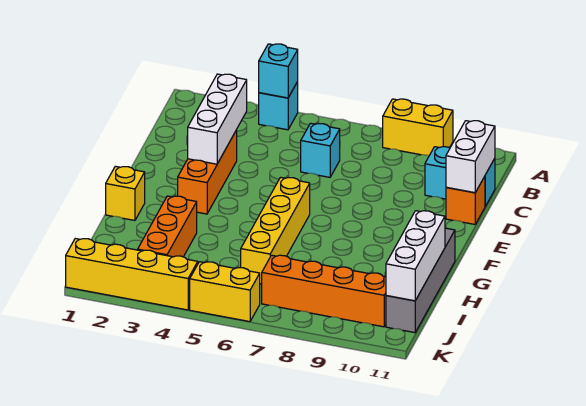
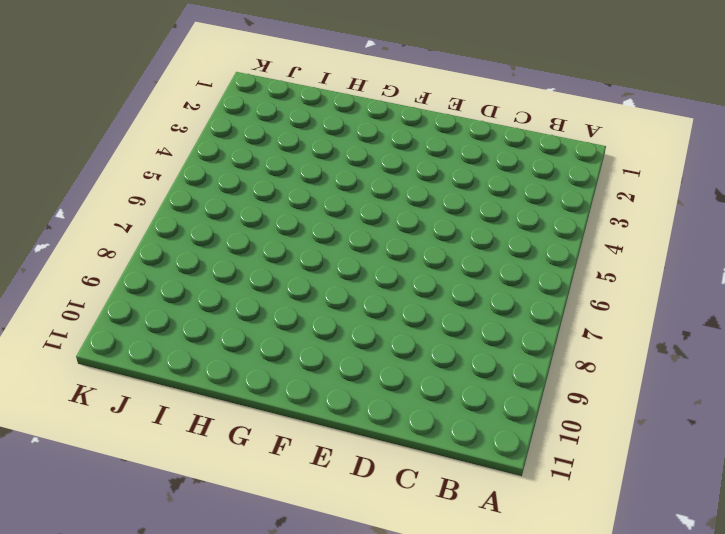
none -> cyan brick A4 level 1
none -> yellow brick A8:A9 level 1
none -> cyan brick C6 level 1

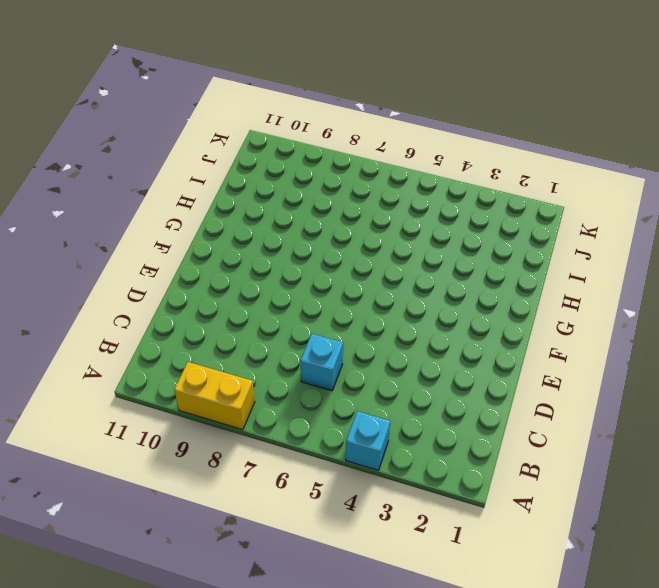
none -> cyan brick C10:C11 level 1
none -> orange brick D3:F3 level 1
none -> orange brick D11 level 1

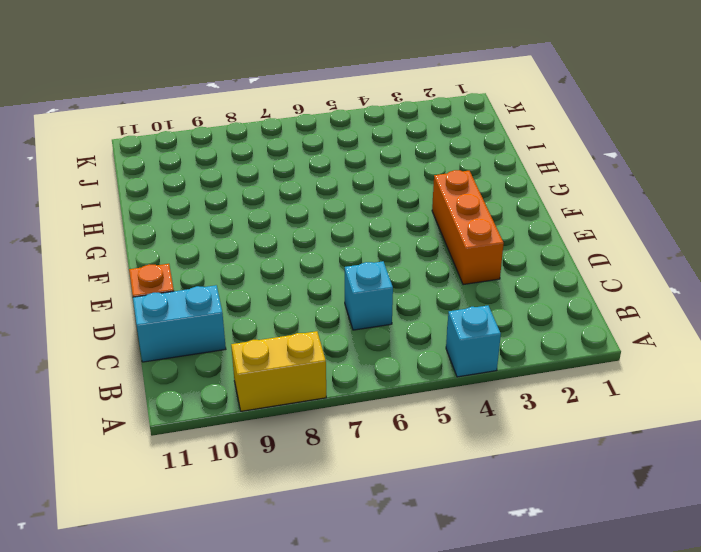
none -> yellow brick F6:I6 level 1
none -> yellow brick G1 level 1
none -> grey brick G11:J11 level 1

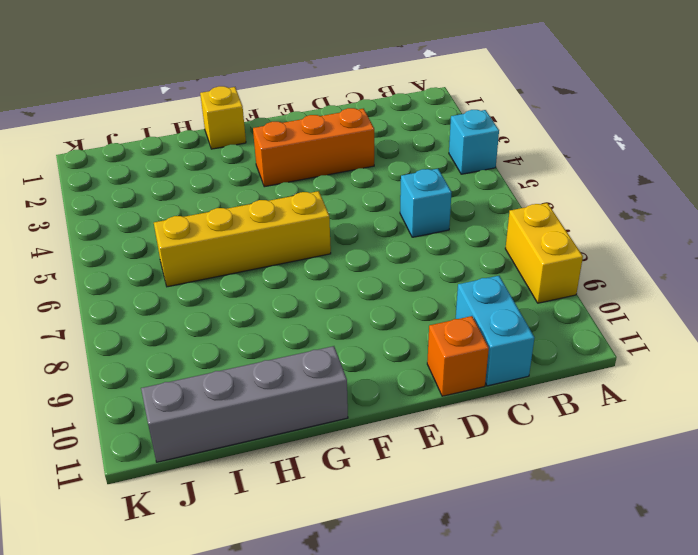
none -> orange brick H3:J3 level 1
none -> orange brick J7:J10 level 1
none -> yellow brick K1:K4 level 1

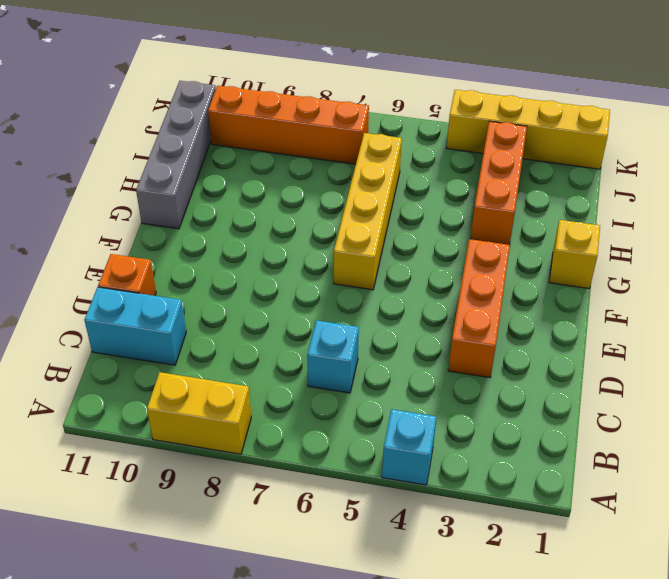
none -> yellow brick K5:K6 level 1
none -> cyan brick A4 level 2
none -> white brick C3:E3 level 2

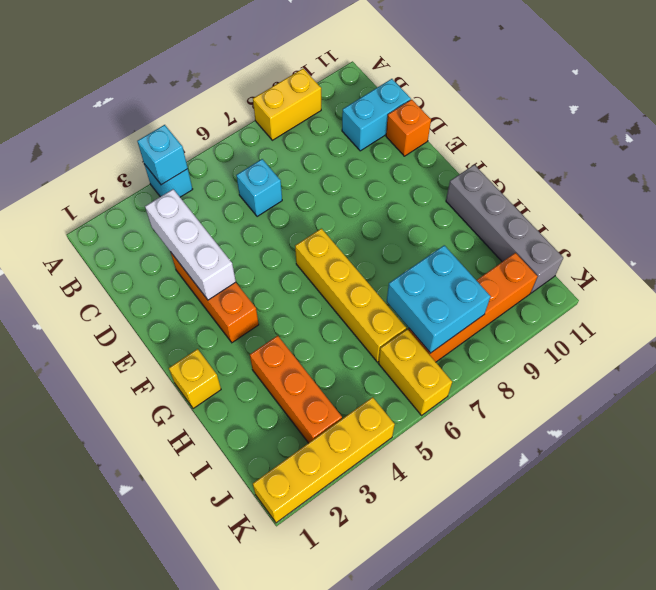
cyan brick I7:J8 level 2 -> none
yellow brick J6:K6 level 1 -> yellow brick K5:K6 level 1
none -> white brick C11:D11 level 2
none -> white brick H11:J11 level 2

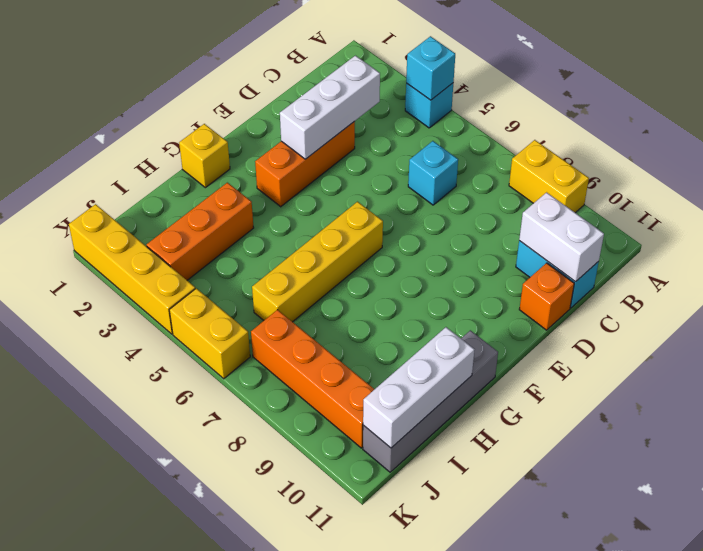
white brick C10:C11 level 2 -> white brick C11:D11 level 2

